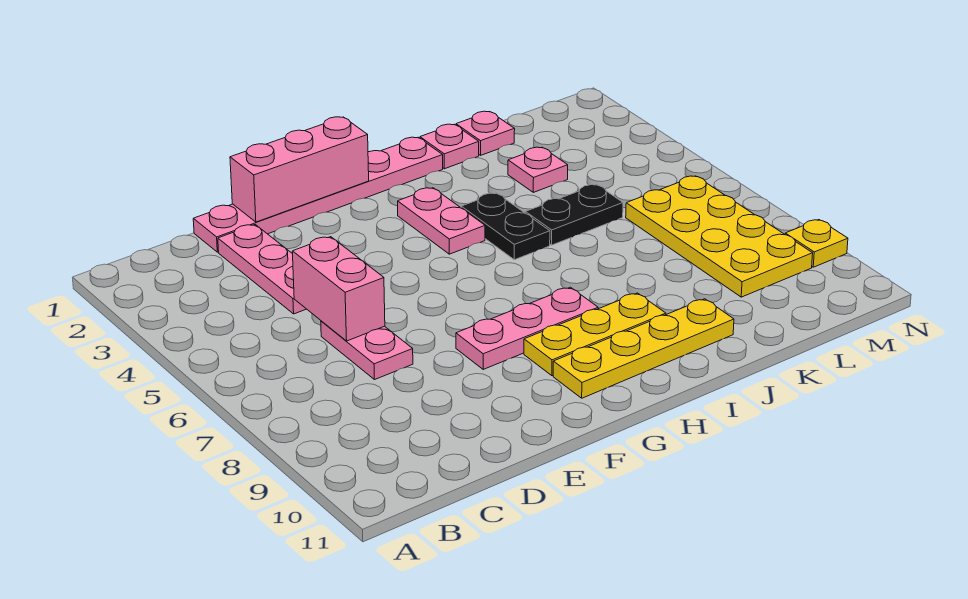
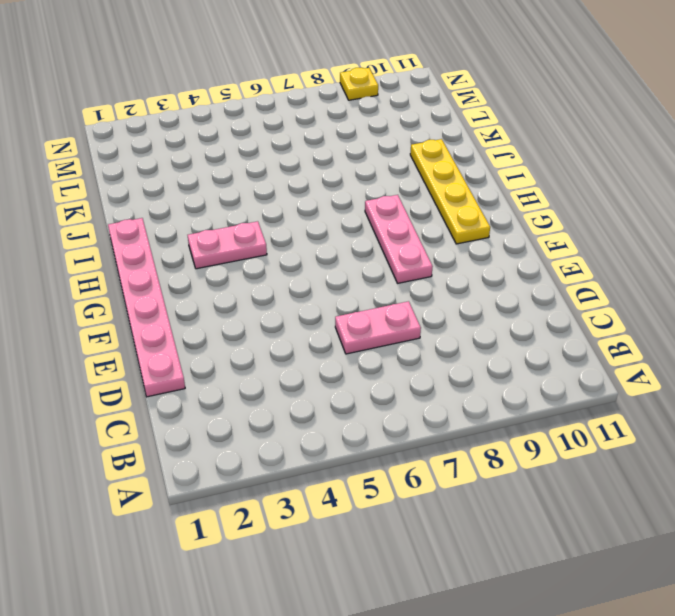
none -> pink plate D2:D4 level 1
none -> yellow plate G9:I9 level 1
none -> black plate I4:I5 level 1

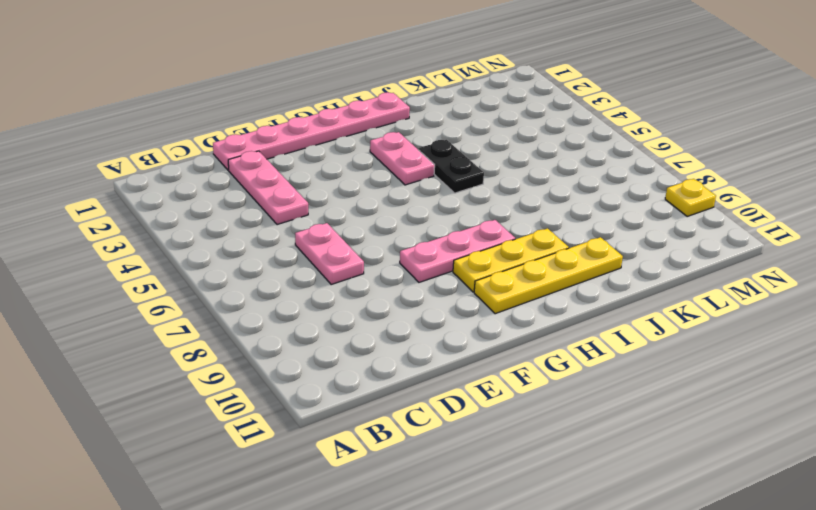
none -> pink plate J1 level 1
none -> black plate J5:K5 level 1
none -> pink plate K1 level 1

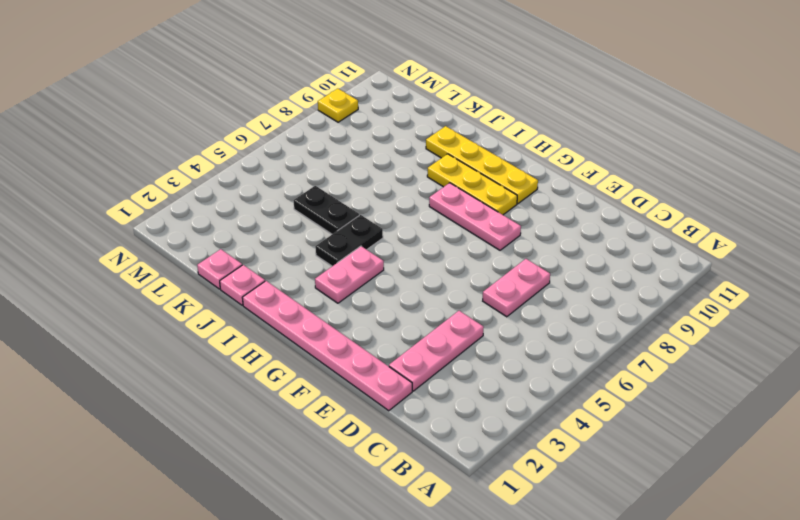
none -> pink plate K3 level 1
none -> yellow plate L6:M9 level 1
none -> pink brick D5:D6 level 2

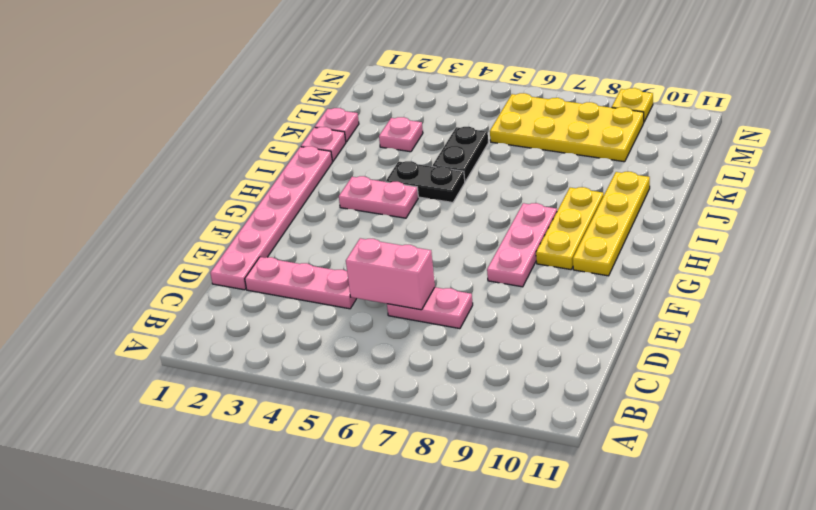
none -> pink brick E1:G1 level 2

